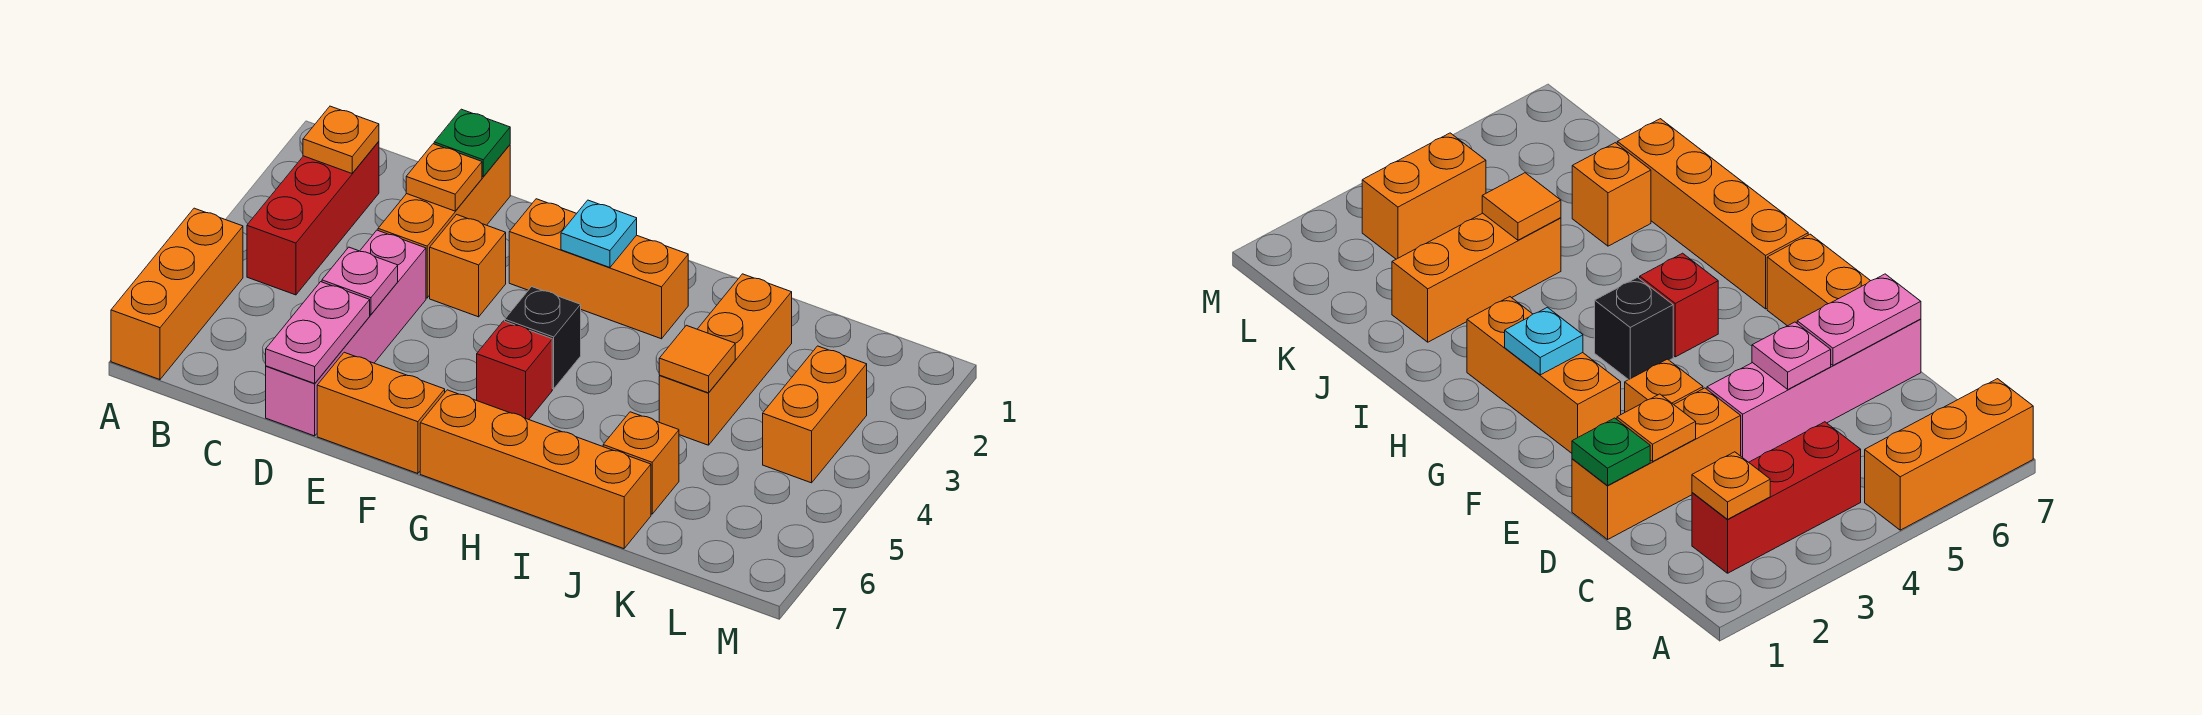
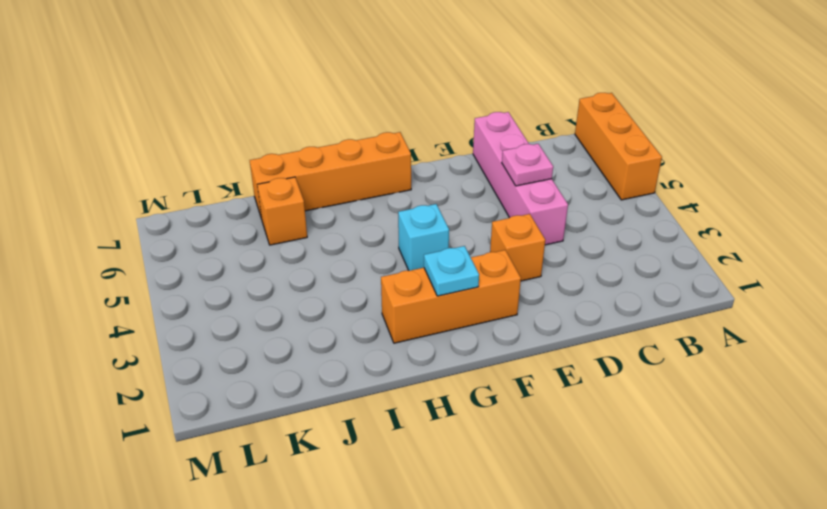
cyan brick G4 level 1 -> black brick G4 level 1
none -> red brick B2:B4 level 1
none -> orange brick D1:D3 level 1
none -> orange brick E7:F7 level 1

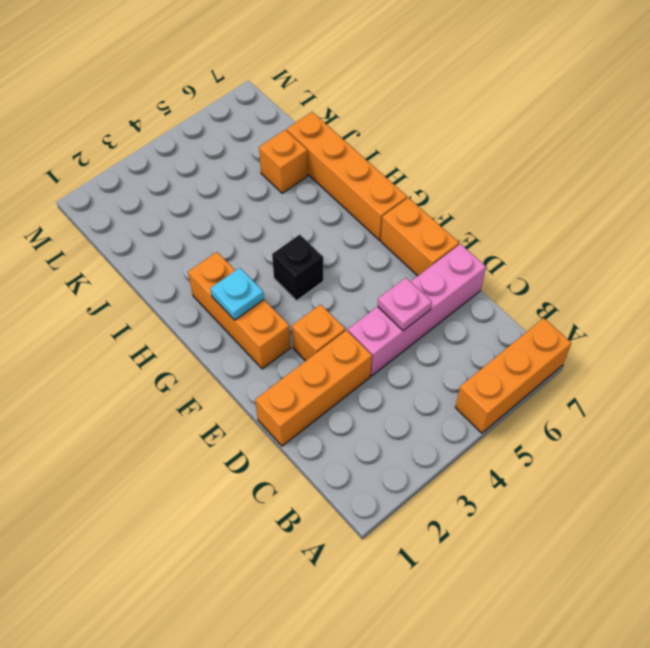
none -> red brick B2:B4 level 1
none -> red brick G5 level 1
none -> orange brick J2:J4 level 1

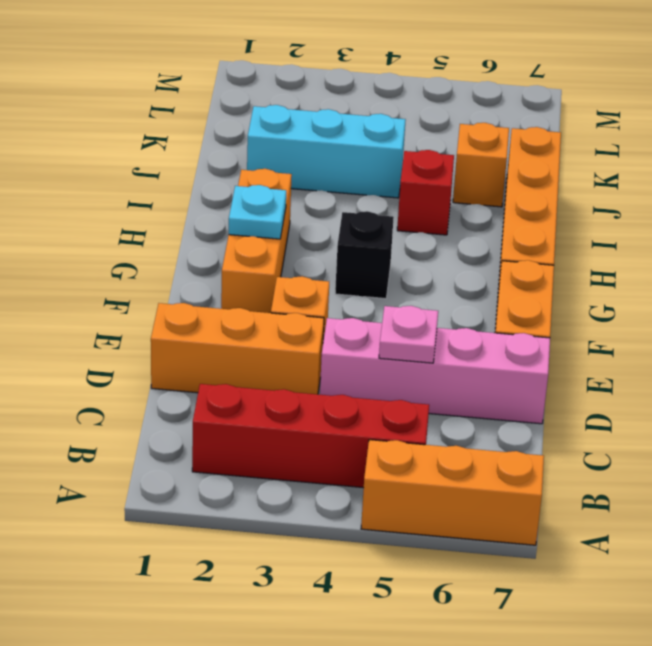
red brick B2:B5 level 1 -> red brick B2:B4 level 1
red brick I5 level 1 -> red brick G5 level 1
cyan brick J2:J4 level 1 -> orange brick J2:J4 level 1
none -> orange brick L3:L4 level 1
none -> orange plate B2 level 2
none -> green plate D1 level 2

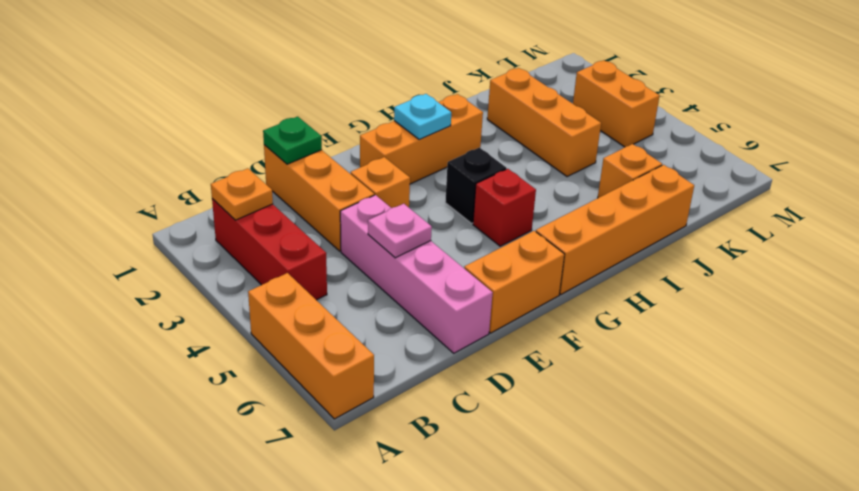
none -> orange plate D2 level 2
none -> pink plate D6:D7 level 2
none -> orange tile J4 level 2

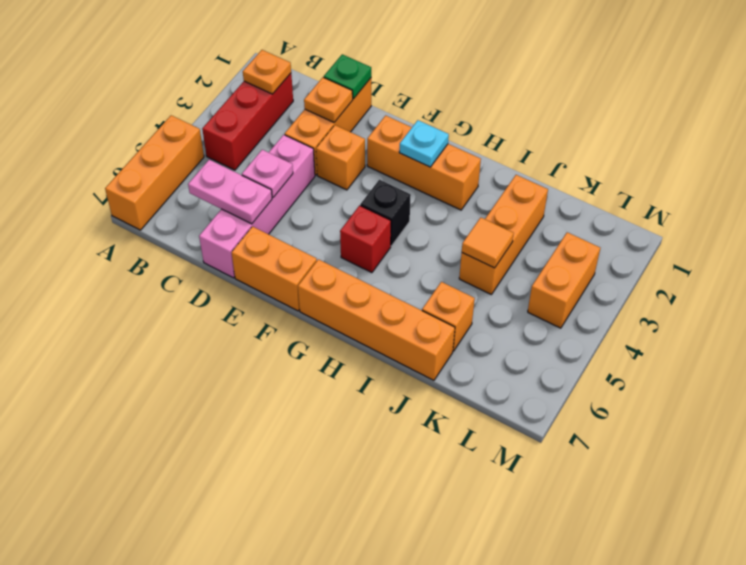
pink plate C6:D6 level 2 -> pink plate D6:D7 level 2

